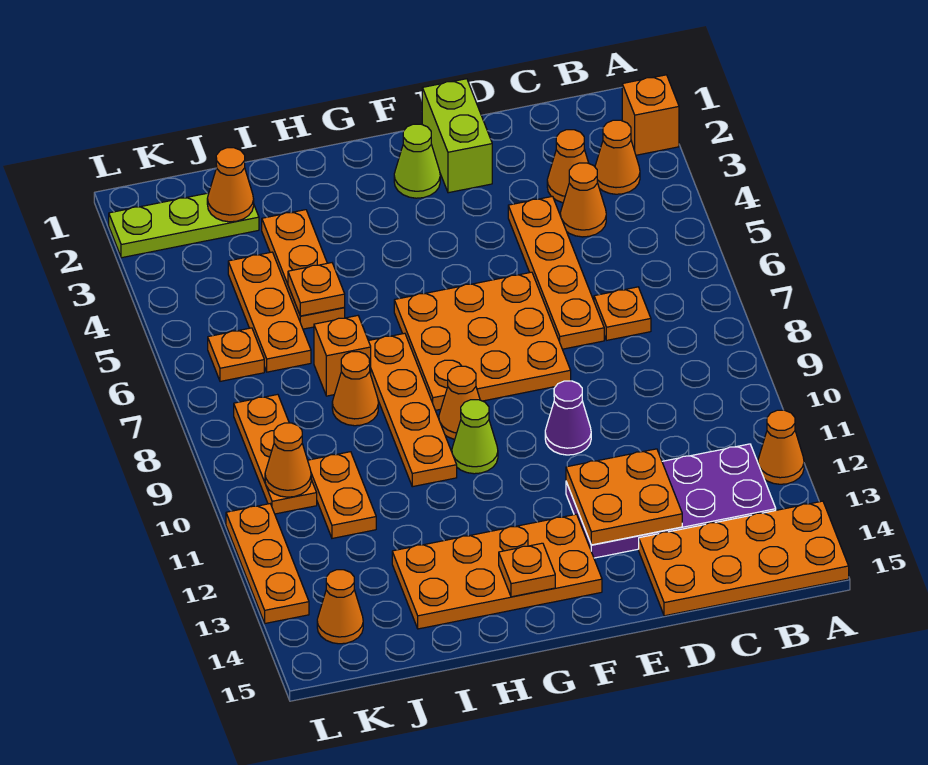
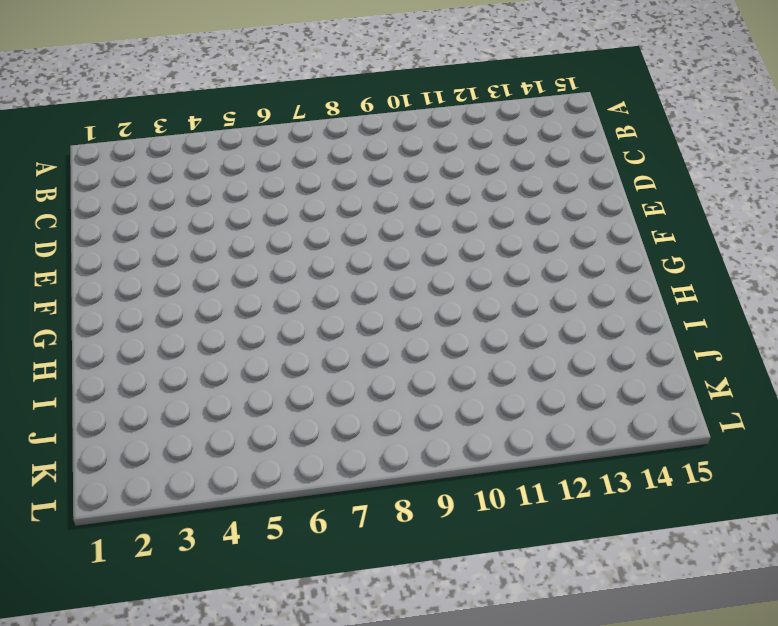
none -> orange brick A2 level 1
none -> orange cone A12 level 1
none -> orange plate A14:D15 level 1
none -> orange cone B3 level 1

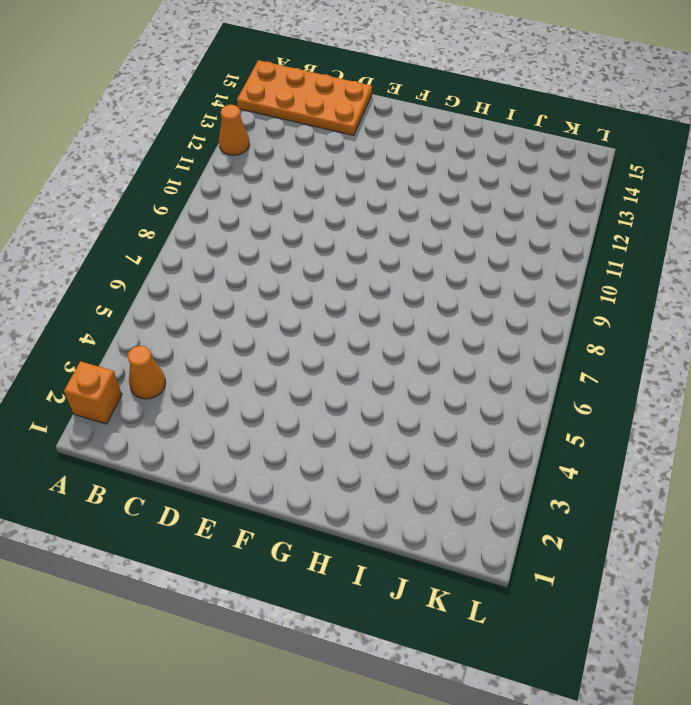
none -> purple plate B12:E13 level 1
none -> orange cone C3 level 1
none -> orange cone C4 level 1
none -> orange plate C7 level 1

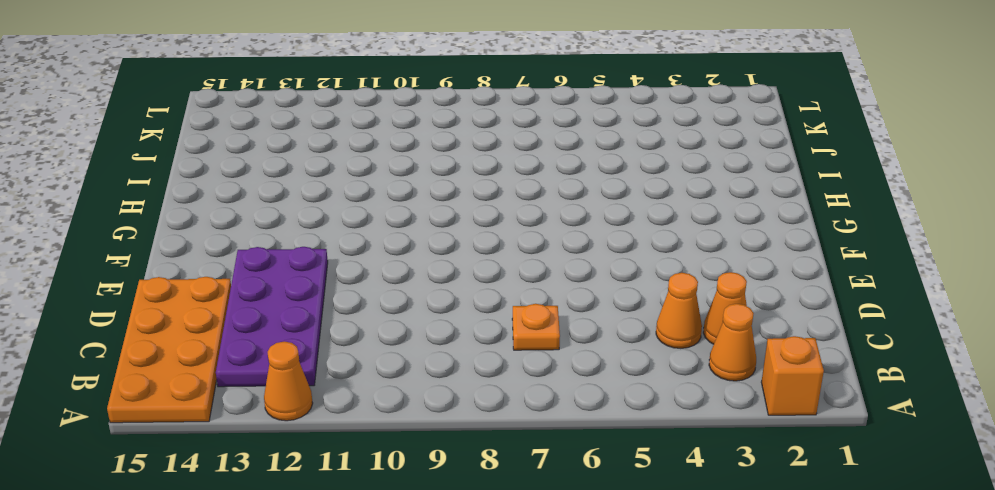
none -> orange plate D4:D7 level 1
none -> lime brick E1:E2 level 1
none -> orange plate E6:G8 level 1
none -> purple cone E10 level 1

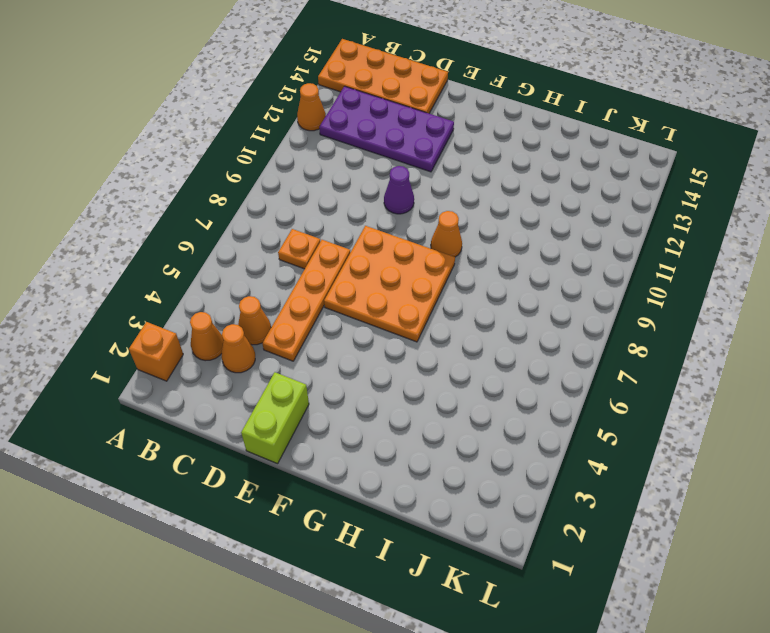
none -> lime cone F2 level 1
none -> orange plate F13:I14 level 1
none -> lime cone G10 level 1
none -> orange plate H7:H10 level 1

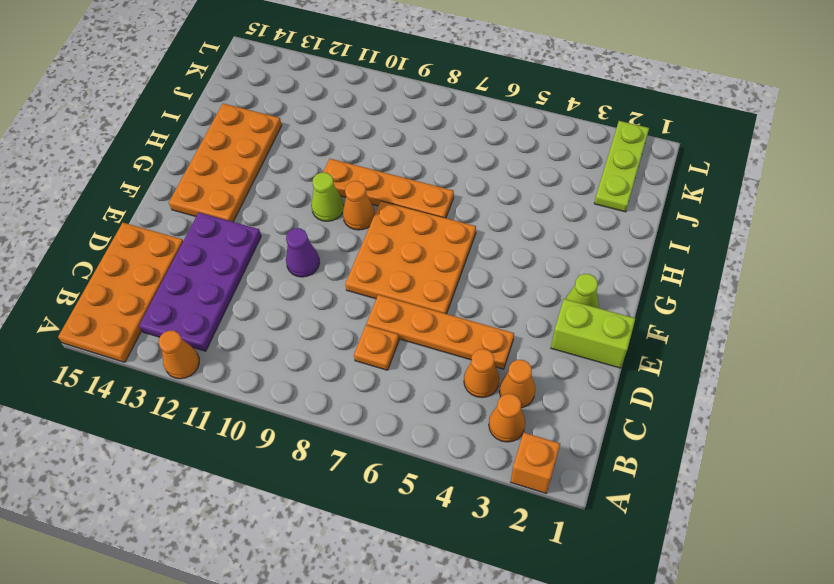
none -> orange plate I3:I5 level 1
none -> orange brick I7 level 1
none -> orange cone I8 level 1
none -> orange plate J4:J6 level 1

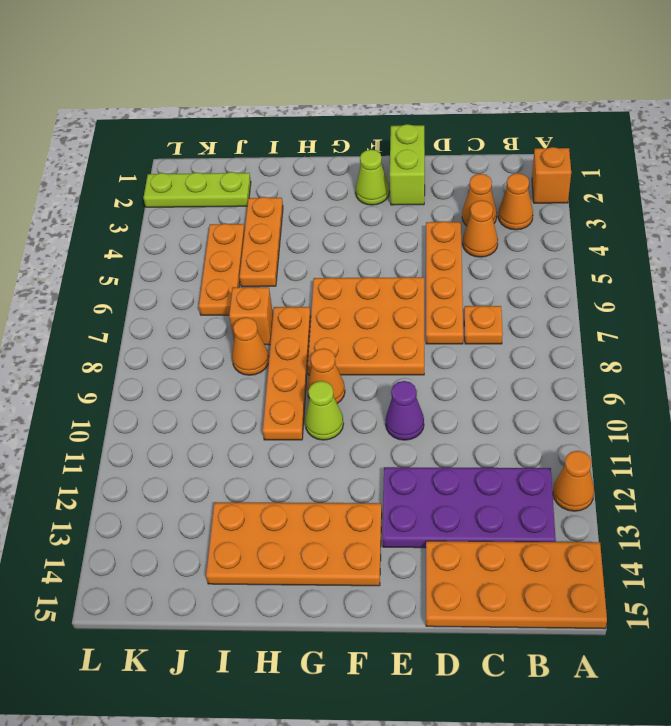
none -> orange plate J10:J11 level 1
none -> orange plate K6 level 1
none -> orange plate K8:K10 level 1
none -> orange cone K14 level 1

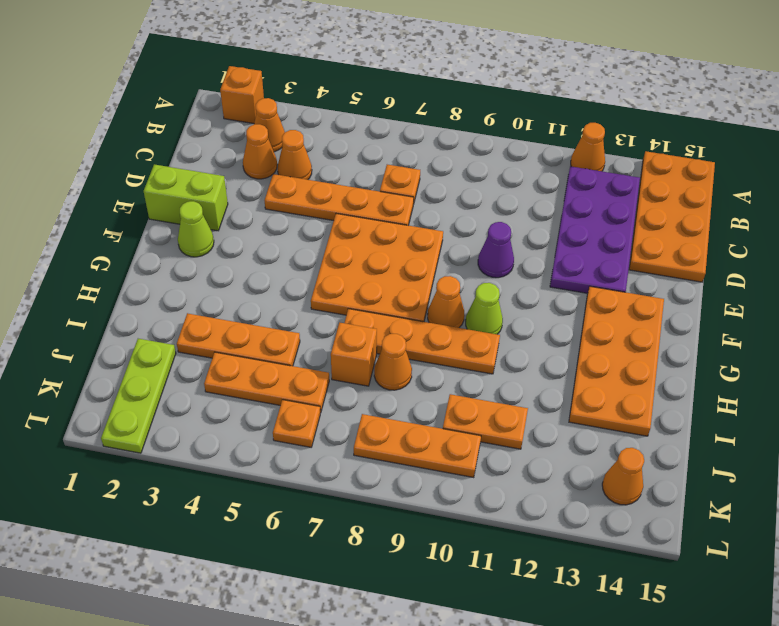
none -> orange plate L11:L13 level 1
none -> orange plate D12:E13 level 2
none -> orange plate G14 level 2
none -> orange plate I5 level 2

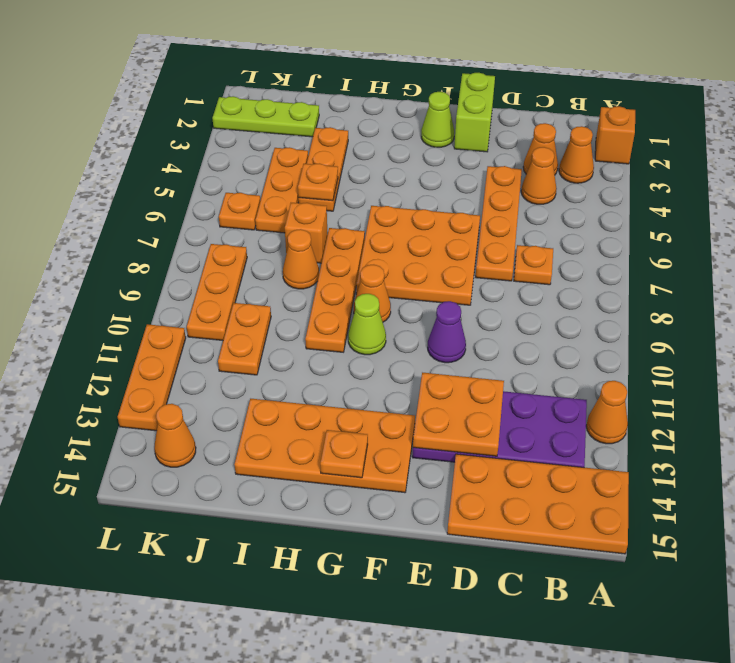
none -> orange cone J2 level 2
none -> orange cone K10 level 2

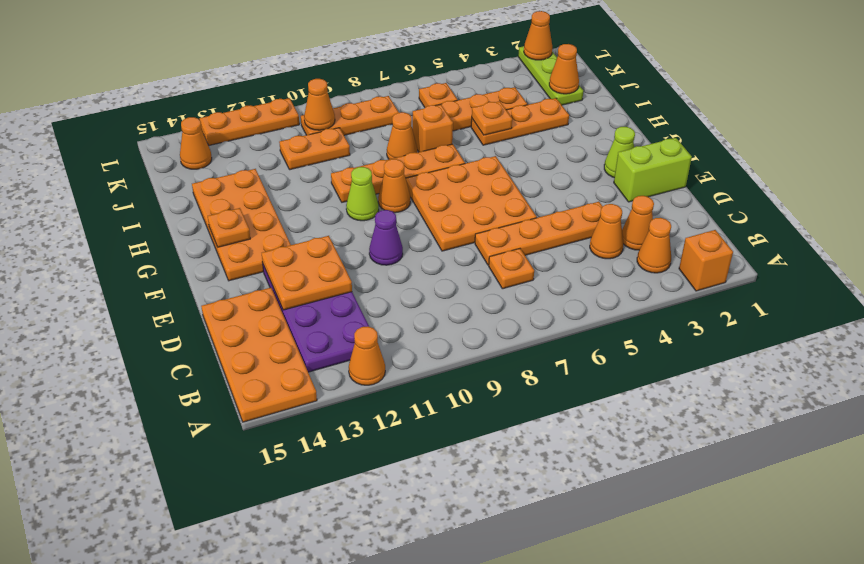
orange cone L2 level 2 -> none

